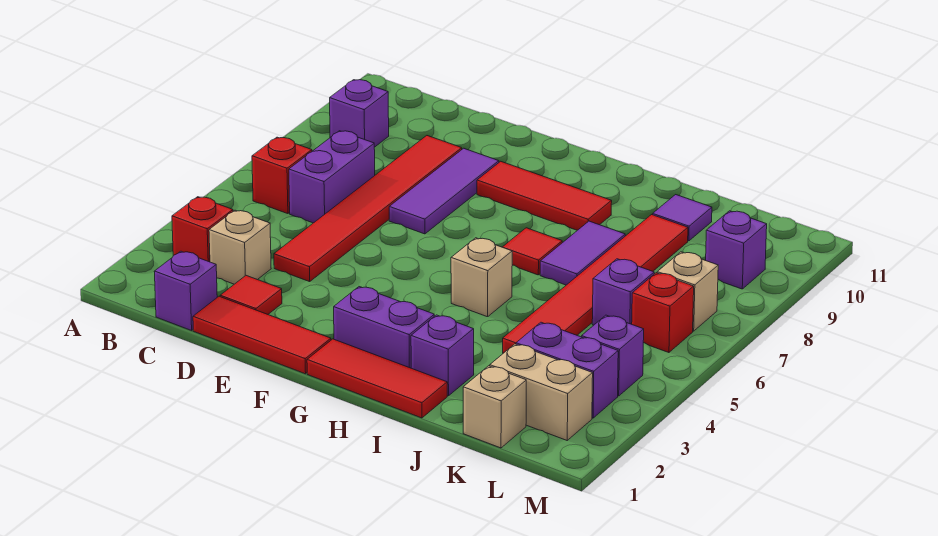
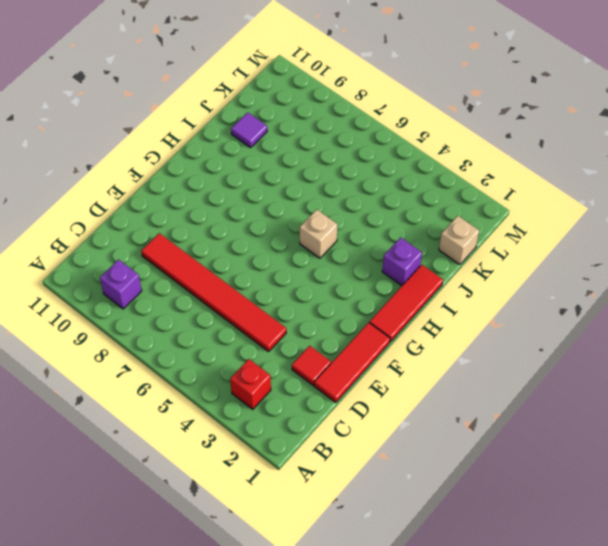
none -> red brick B6 level 1
none -> purple brick C1 level 1
none -> tan brick C3 level 1

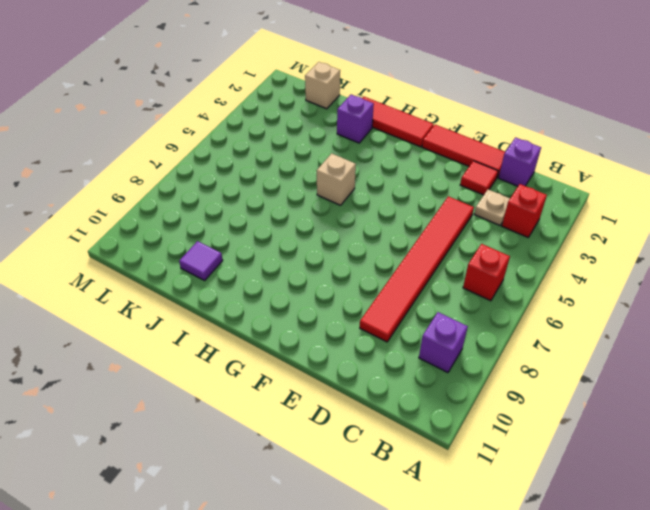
tan plate C3 level 1 -> tan brick C3 level 1
none -> purple brick C6:C7 level 1
none -> purple tile E7:E9 level 1
none -> red tile F9:H9 level 1

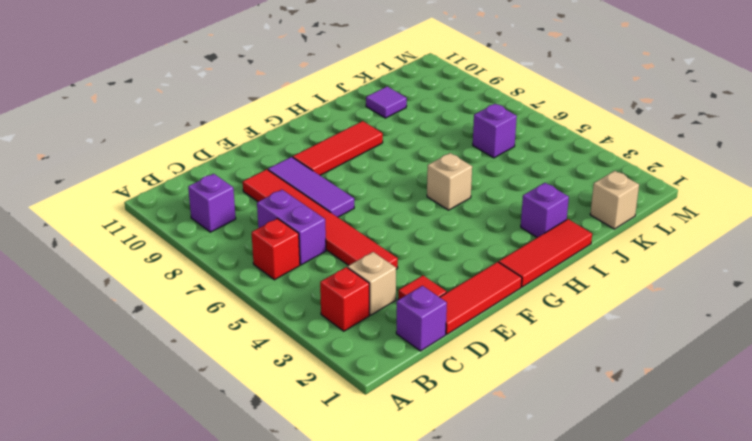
none -> purple brick G2:H2 level 1
none -> red tile H7 level 1
none -> purple tile I7:I8 level 1

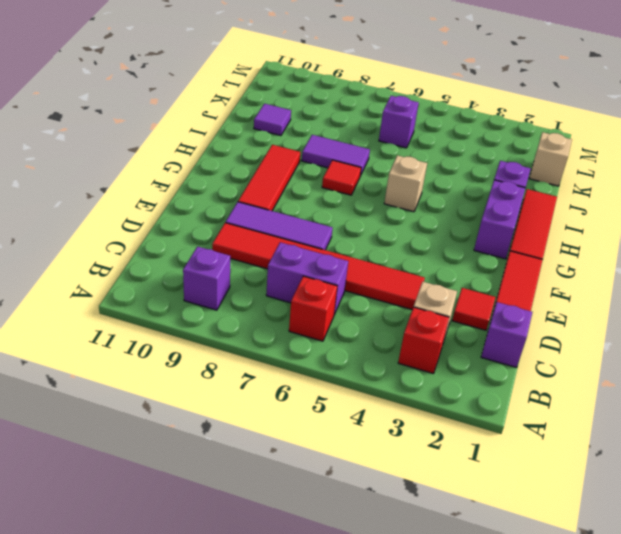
none -> red tile J4:J9 level 1
none -> tan brick K2:L2 level 1
none -> purple brick K3:L3 level 1

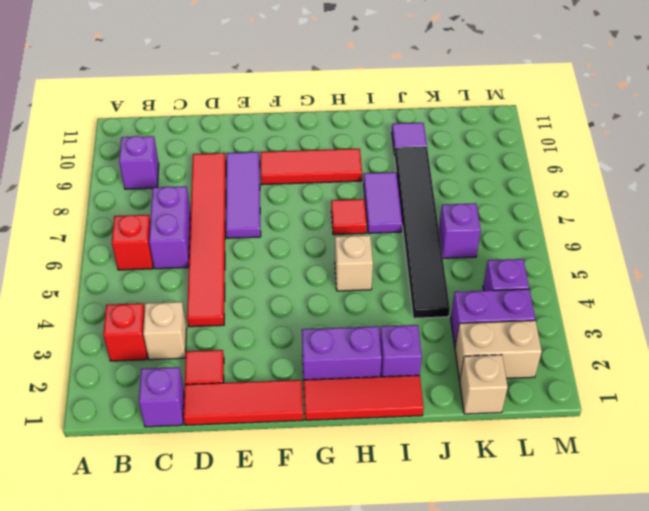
black tile J4:J9 level 1 -> red tile J4:J9 level 1
none -> red brick L6 level 1
none -> tan brick L7 level 1
none -> purple brick L9 level 1

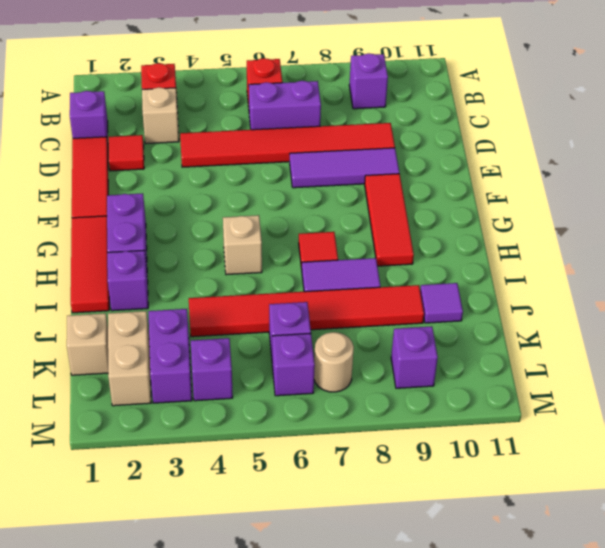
purple brick L6 level 1 -> red brick L6 level 1
tan round brick L7 level 1 -> tan brick L7 level 1

